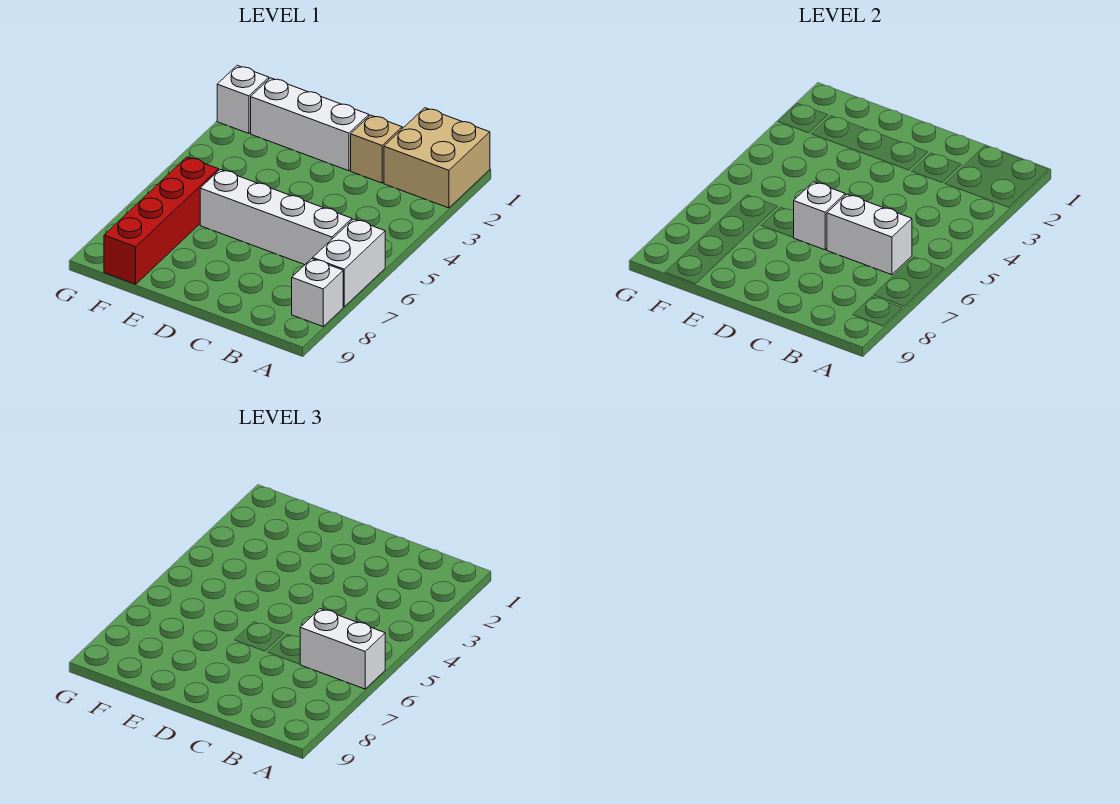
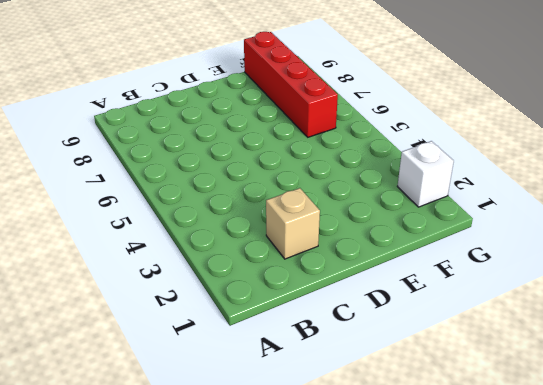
none -> tan brick A1:B2 level 1
none -> white brick A6:A7 level 1

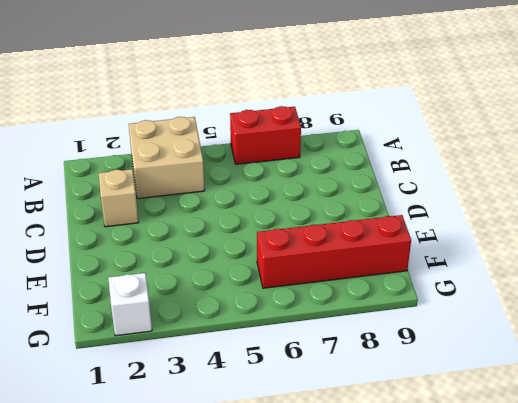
tan brick A3:B4 level 1 -> tan brick A1:B2 level 1
red brick A6:A7 level 1 -> white brick A6:A7 level 1
none -> white brick A8 level 1
none -> white brick B6:E6 level 1

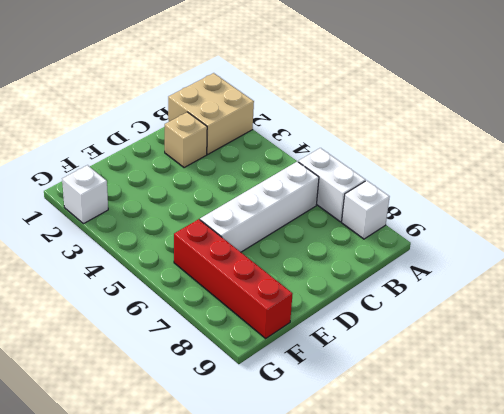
none -> white brick D2:F2 level 1
none -> white brick B6:C6 level 2

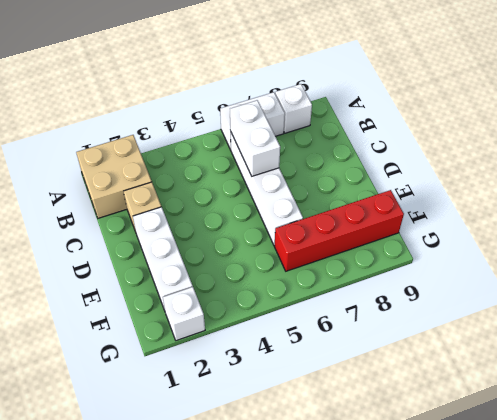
none -> white brick D6 level 2
none -> white brick A6:B6 level 3

